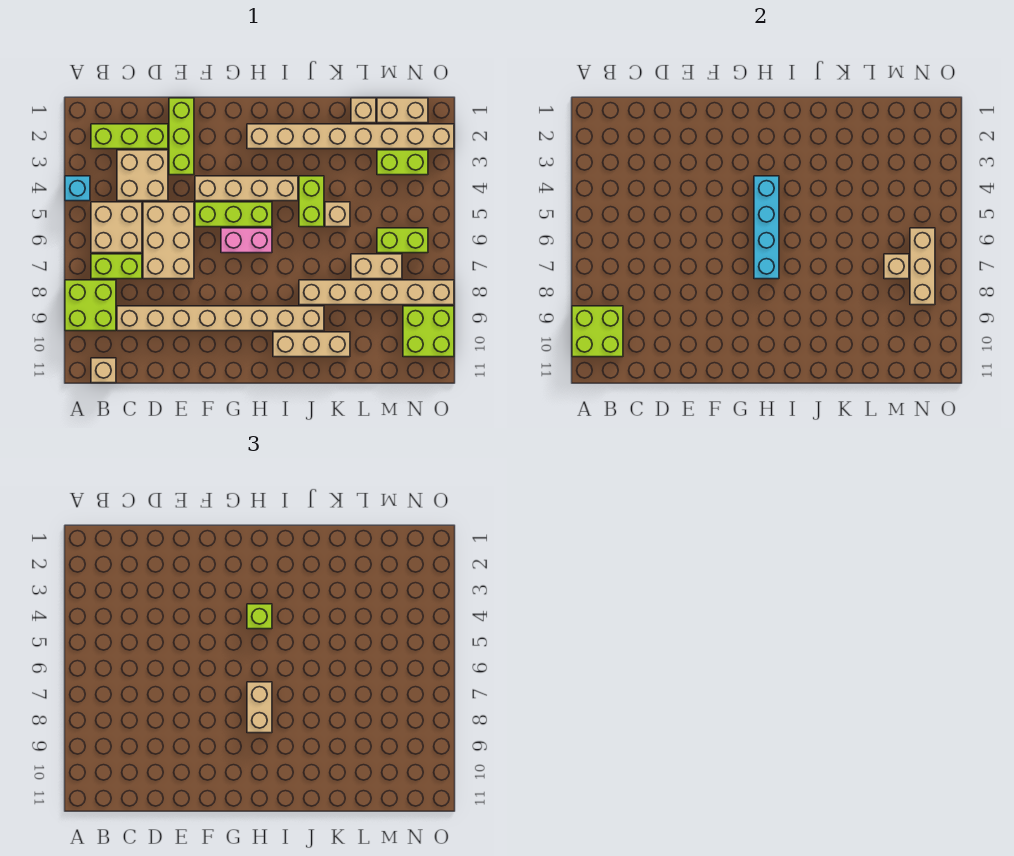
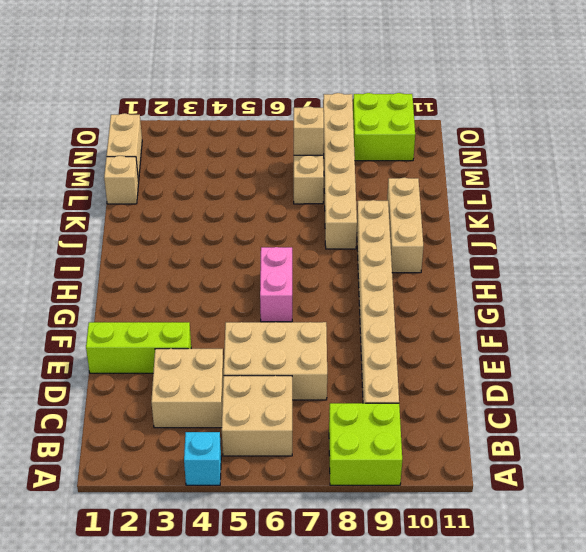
none -> lime brick B2:D2 level 1
none -> lime brick B7:C7 level 1
none -> tan brick B11 level 1
none -> tan brick F4:I4 level 1

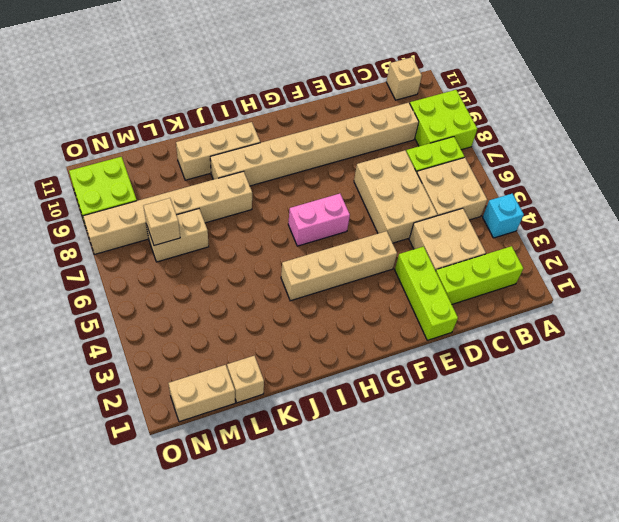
none -> lime brick F5:H5 level 1
none -> tan brick H2:O2 level 1
none -> lime brick J4:J5 level 1
none -> tan brick K5 level 1

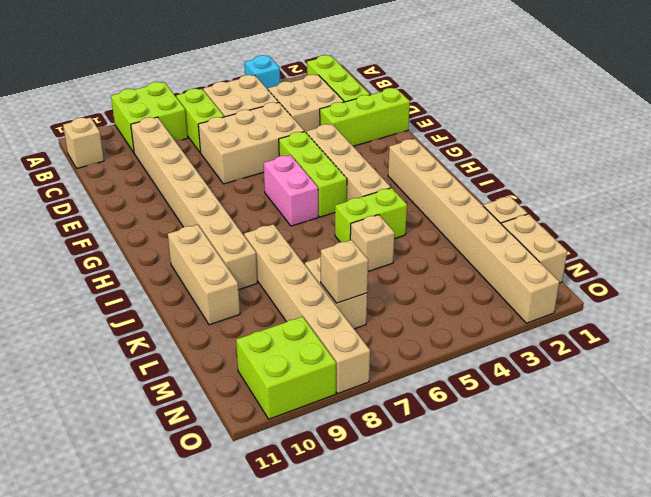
none -> lime brick M3:N3 level 1
none -> lime brick M6:N6 level 1
none -> lime brick A9:B10 level 2
none -> cyan brick H4:H7 level 2

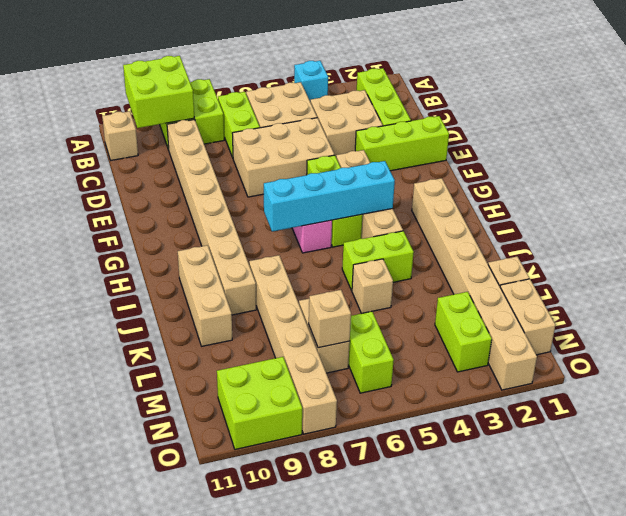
none -> tan brick N6:N8 level 2
none -> lime brick H4 level 3
none -> tan brick H7:H8 level 3

